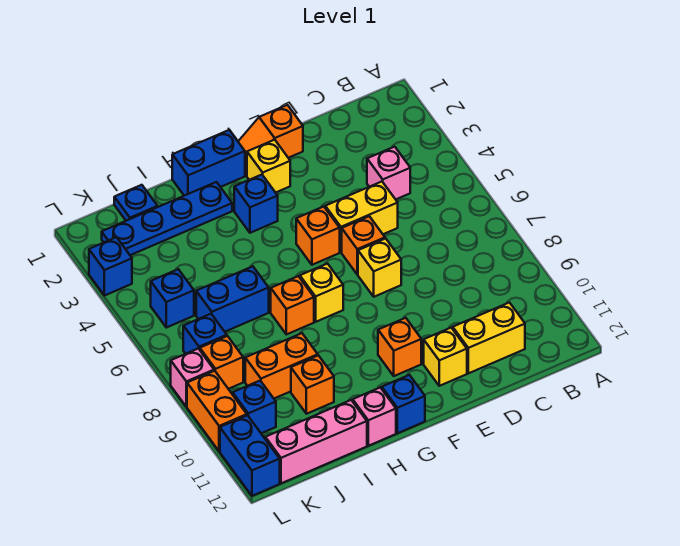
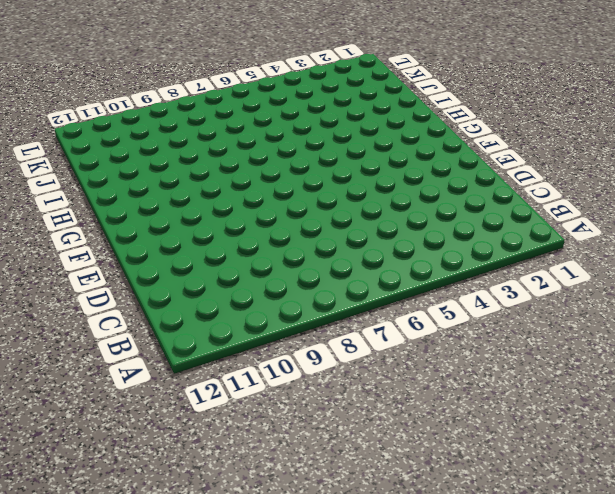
none -> pink brick C4 level 1
none -> yellow brick C11:D11 level 1
none -> yellow brick D5:E5 level 1
none -> orange slope E1:F1 level 1 top E

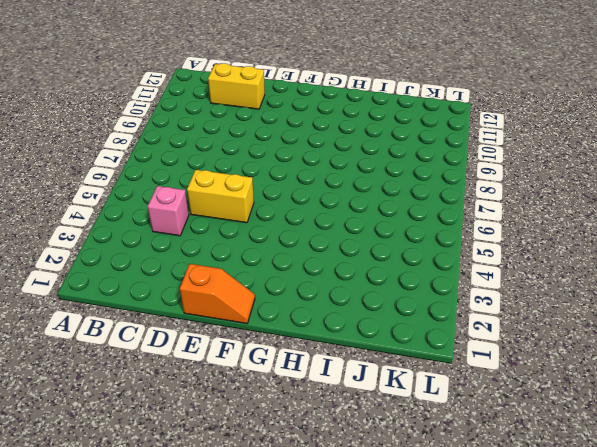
none -> orange brick E6 level 1
none -> yellow brick E7 level 1
none -> yellow brick E11 level 1
none -> yellow brick F2 level 1

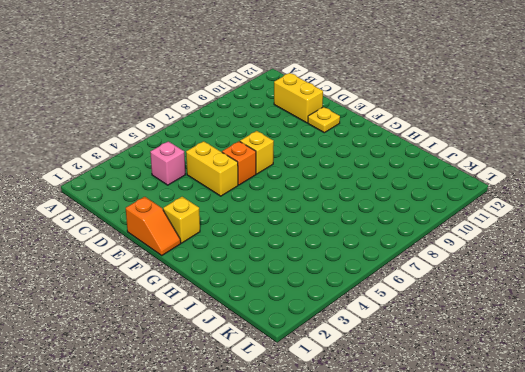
yellow plate E11 level 1 -> yellow brick E11 level 1
none -> orange brick F5 level 1
none -> orange brick F10 level 1
none -> blue brick G1:H1 level 1
none -> blue brick G3 level 1

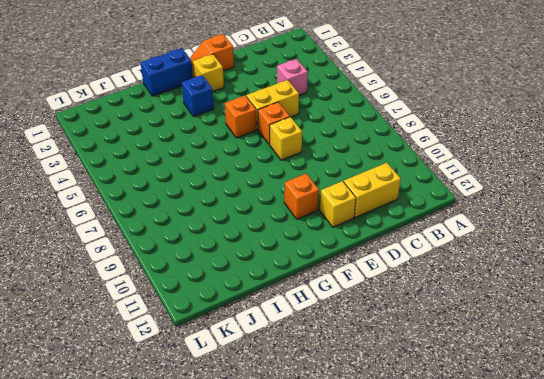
none -> yellow brick G7 level 1
none -> blue brick G12 level 1
none -> blue plate H2:K2 level 1
none -> orange brick H7 level 1

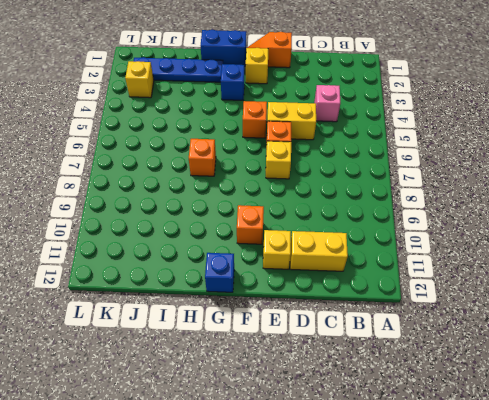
yellow brick K3 level 1 -> yellow brick G7 level 1
none -> pink brick H12 level 1
none -> blue brick I6:J6 level 1
none -> orange brick I9:J9 level 1
none -> orange brick I10 level 1

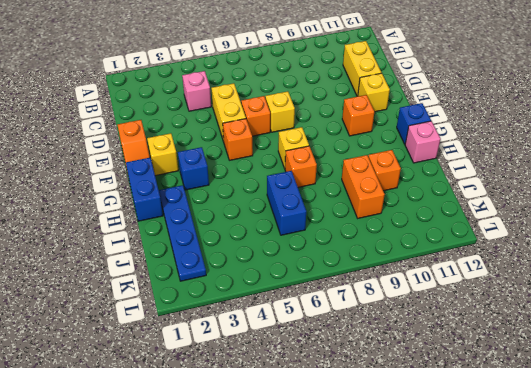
none -> pink brick I12:K12 level 1
none -> blue plate J1 level 1
none -> blue brick K5 level 1
none -> blue brick K7 level 1

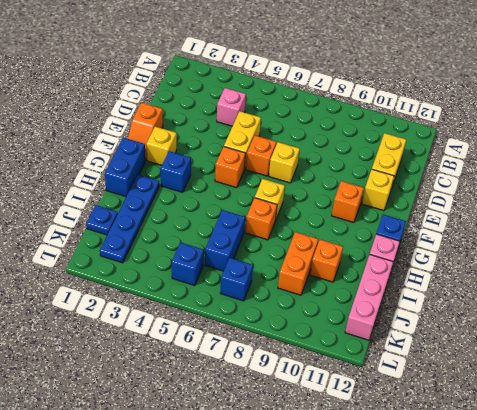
none -> orange brick K8 level 1
none -> blue brick K10 level 1
none -> blue brick L3 level 1
none -> pink brick L8 level 1

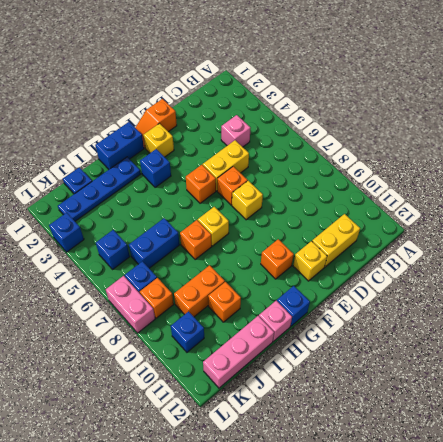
pink brick L7:L8 level 1 -> pink brick L8 level 1
none -> orange brick L9:L10 level 1
none -> blue brick L11:L12 level 1

